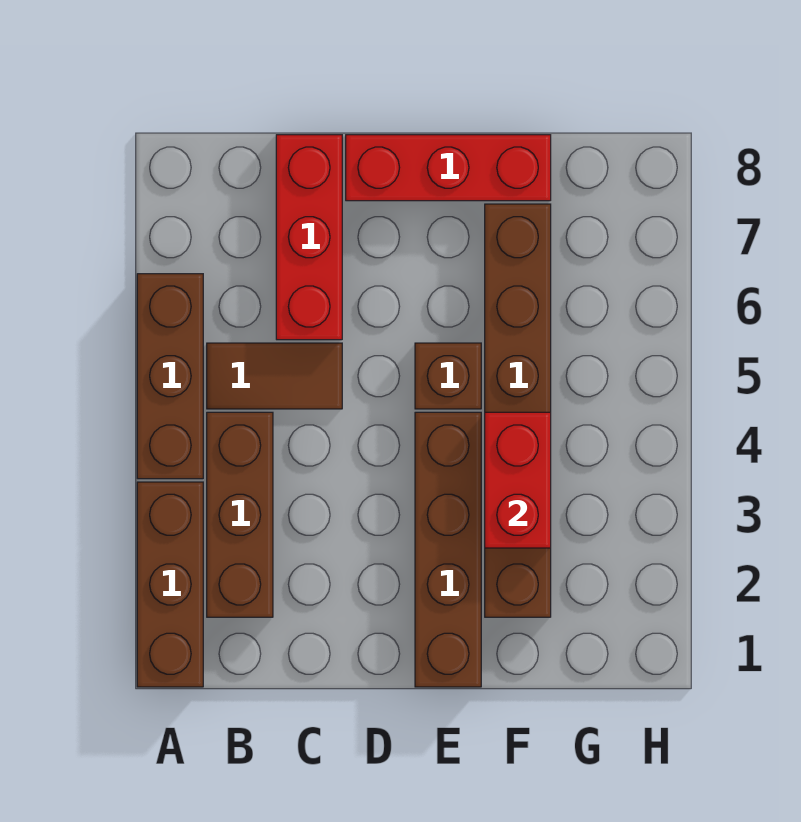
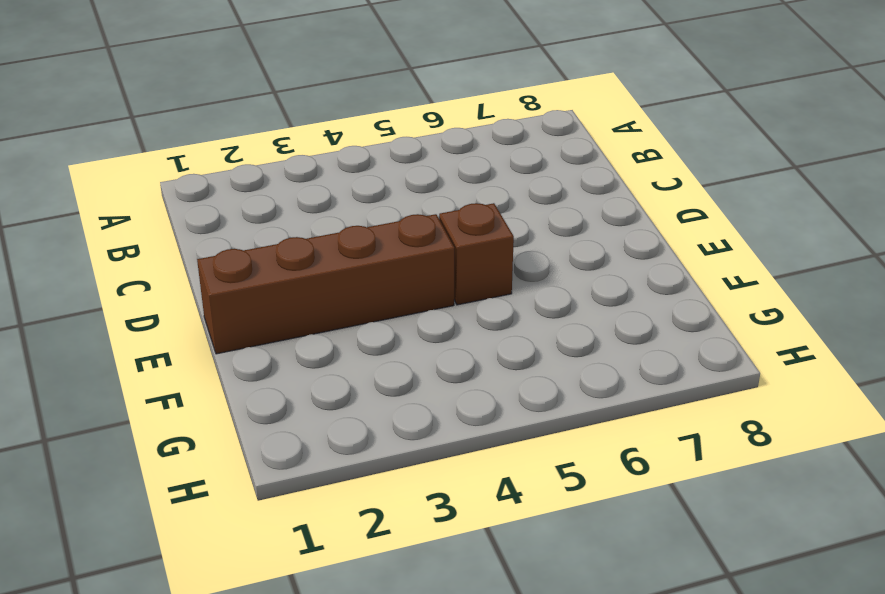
none -> brown brick A1:A3 level 1
none -> brown brick A4:A6 level 1

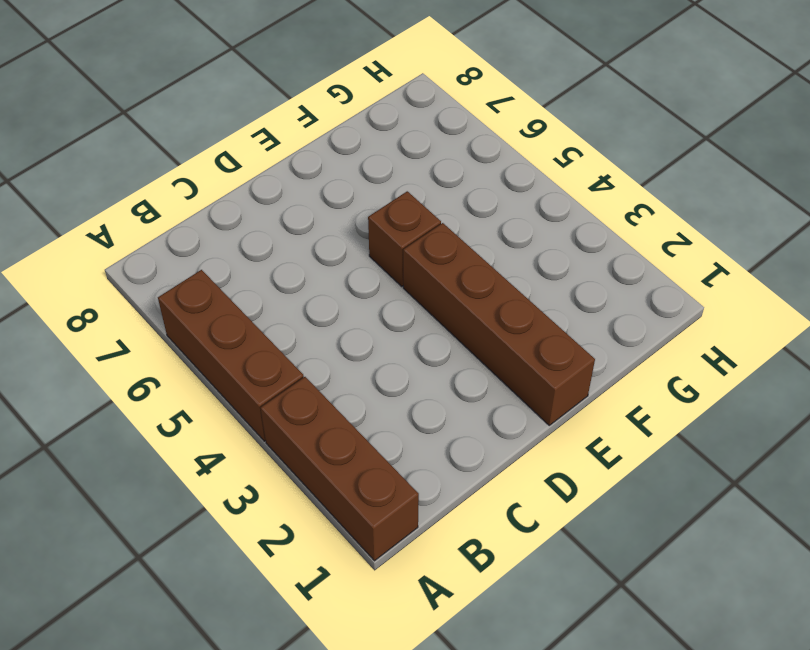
none -> brown brick B2:B4 level 1
none -> brown tile B5:C5 level 1

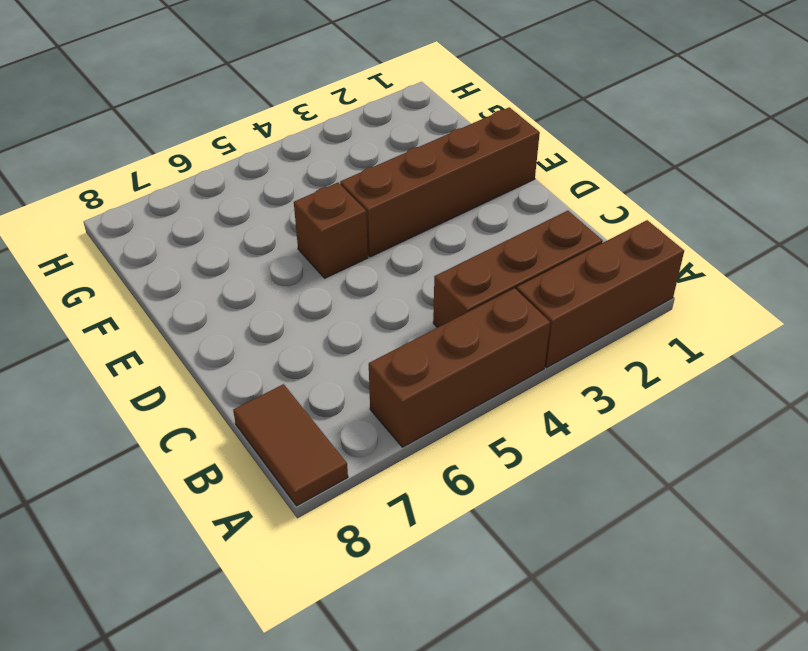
brown tile A8:B8 level 1 -> brown tile B5:C5 level 1
none -> red brick C6:C8 level 1
none -> red brick D8:F8 level 1

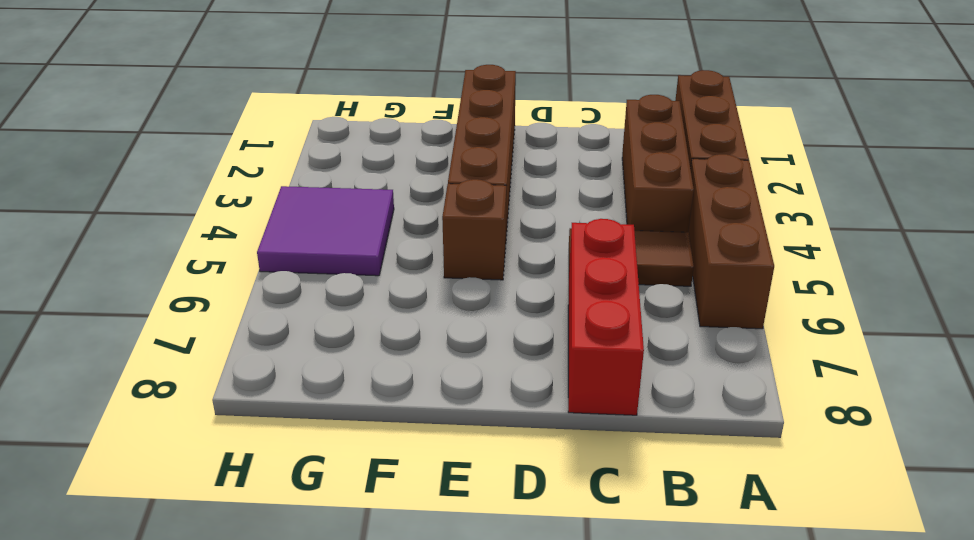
purple tile G4:H5 level 1 -> none
none -> red brick D8:F8 level 1
none -> brown brick F2:F7 level 1

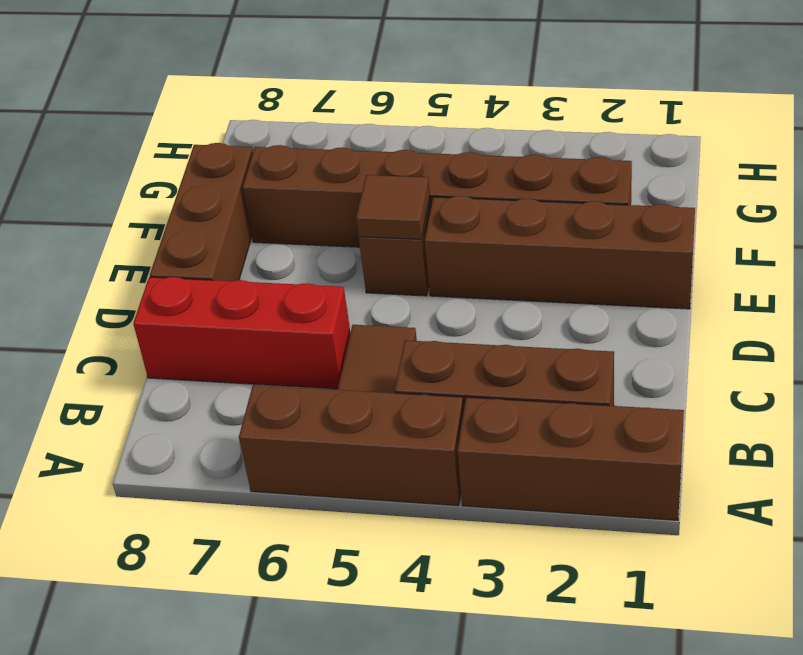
brown brick D8:F8 level 1 -> red brick D8:F8 level 1
brown tile E5 level 2 -> none
none -> red brick F3:F4 level 2

